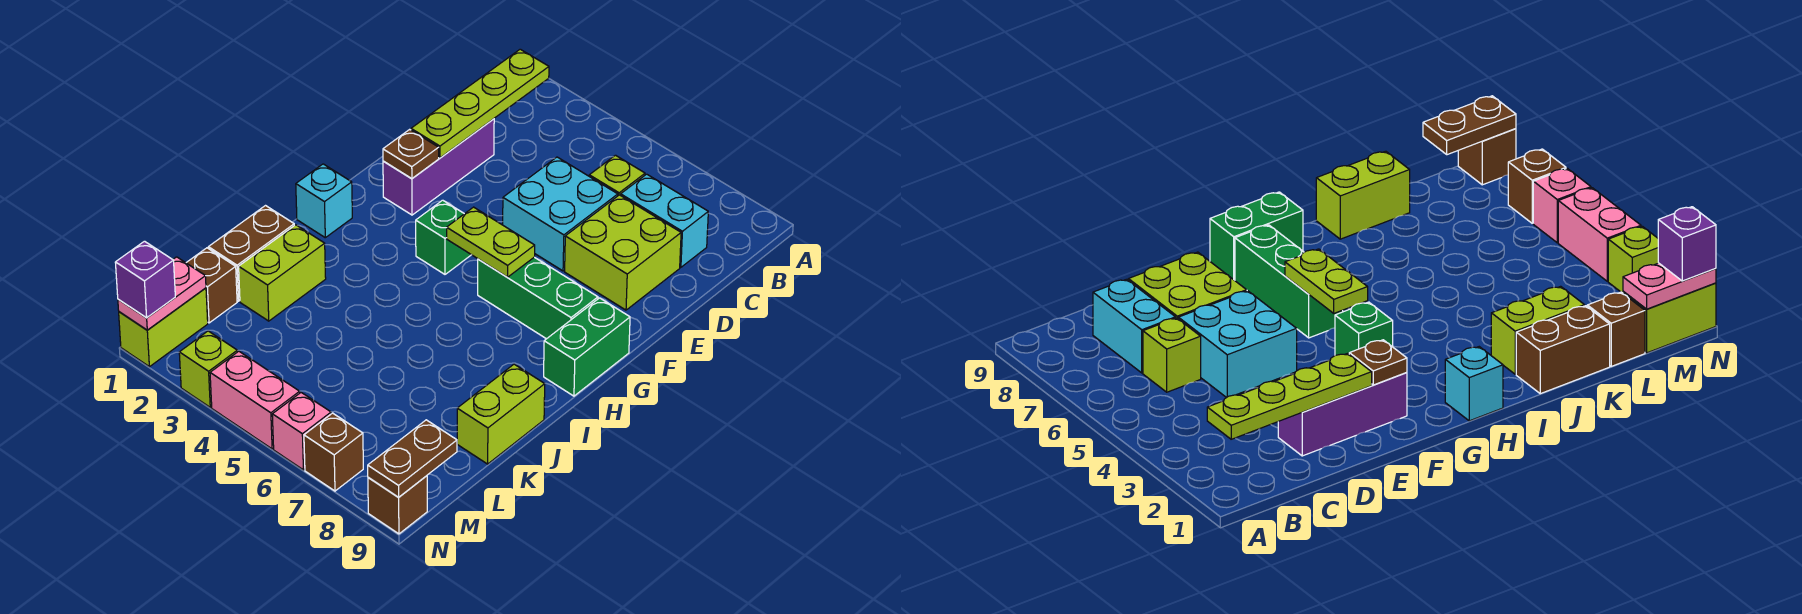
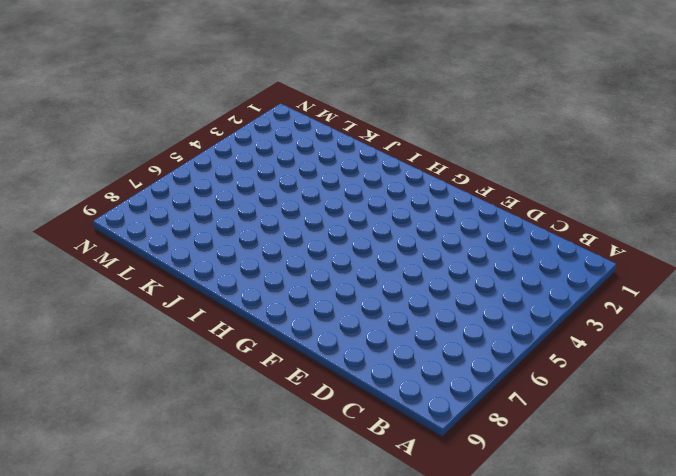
none -> lime brick C6 level 1
none -> cyan brick C7:C8 level 1
none -> purple brick D2:F2 level 1

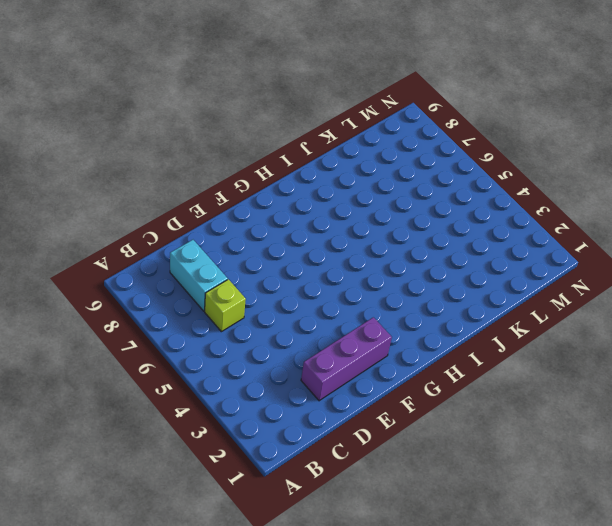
none -> cyan brick D5:E6 level 1
none -> lime brick D7:E8 level 1
none -> green brick G4 level 1

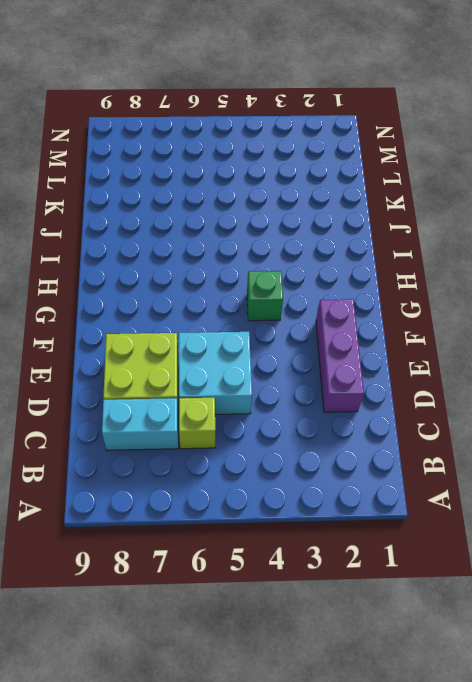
none -> green brick G6:G8 level 1
none -> green brick G9:H9 level 1
none -> cyan brick H1 level 1

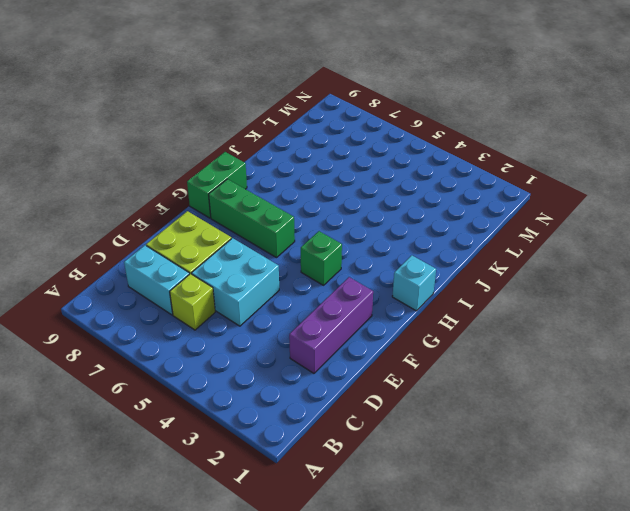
none -> brown brick J1:K1 level 1
none -> lime brick J2:K2 level 1
none -> lime brick J9:K9 level 1

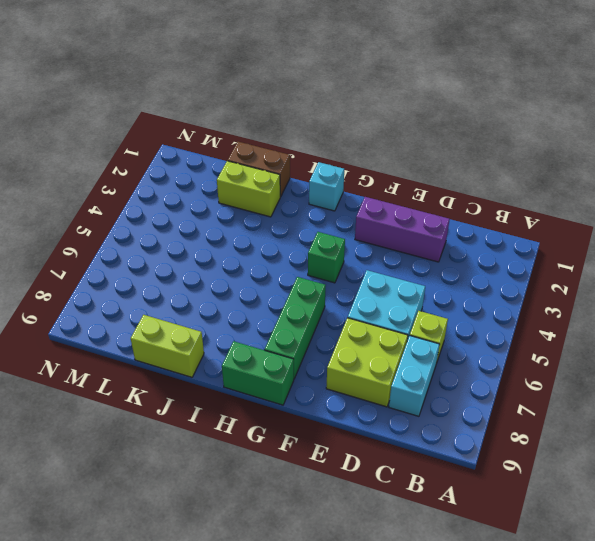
none -> brown brick L1 level 1
none -> lime brick M1:N1 level 1
none -> lime brick N3 level 1

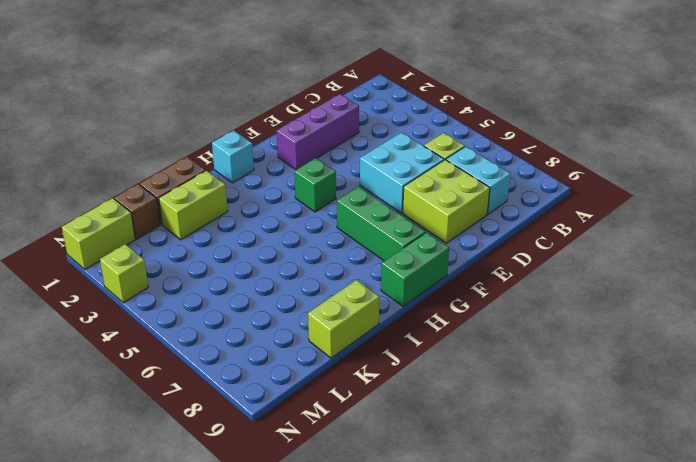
none -> pink brick N4:N5 level 1
none -> pink brick N6 level 1
none -> brown brick N7 level 1

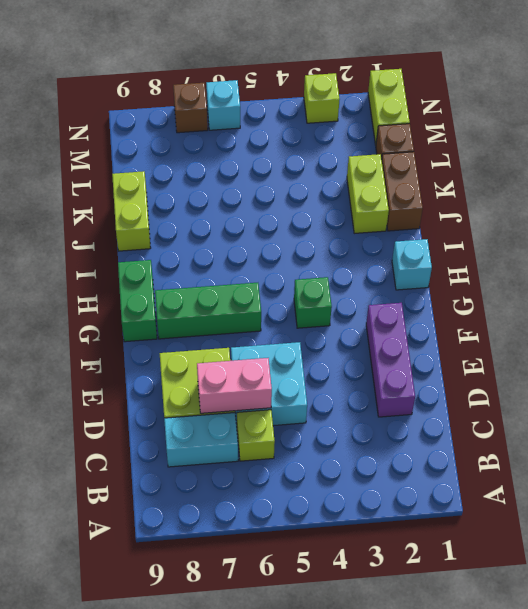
pink brick D6:D7 level 2 -> pink brick N4:N5 level 1
cyan brick N6 level 1 -> pink brick N6 level 1
none -> brown brick N9 level 1
none -> lime plate B2:E2 level 2
none -> brown plate F2 level 2

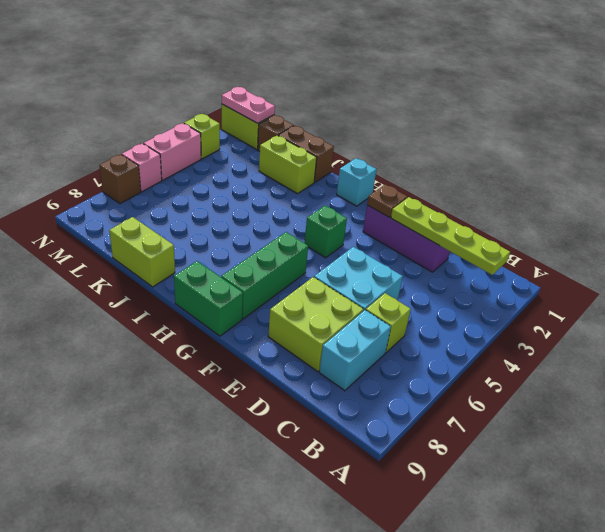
none -> brown brick N9 level 1
none -> lime plate G5:G6 level 2
none -> brown plate M9:N9 level 2

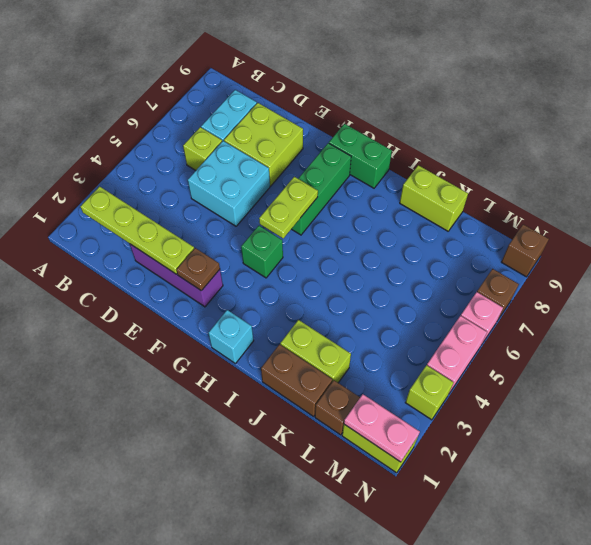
none -> brown plate M9:N9 level 2
none -> purple brick N1 level 3

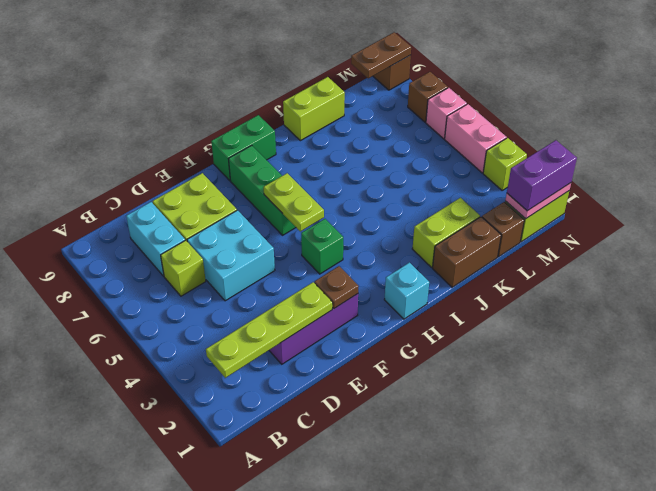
purple brick M1:N1 level 3 -> purple brick N1 level 3

